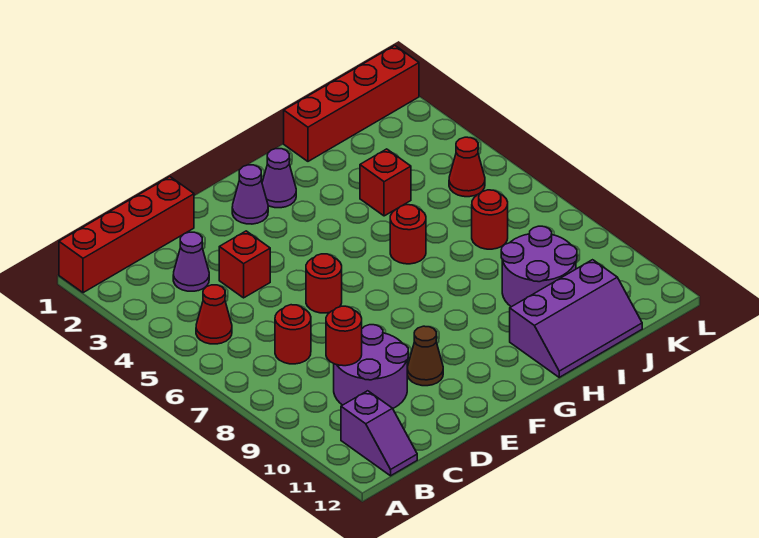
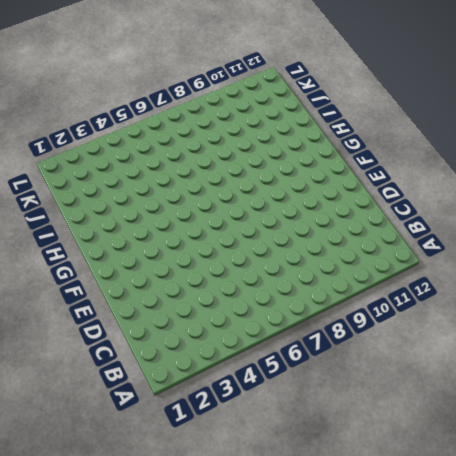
none -> red brick A1:D1 level 1
none -> red cone B5 level 1
none -> purple slope B11:B12 level 1 top 11

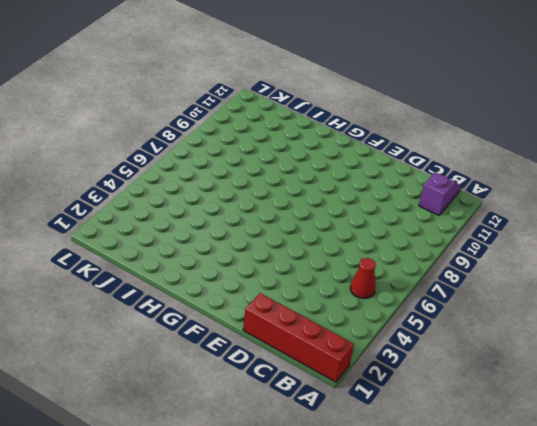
none -> purple cone C3 level 1
none -> red round brick C7 level 1
none -> purple round brick C9:D10 level 1

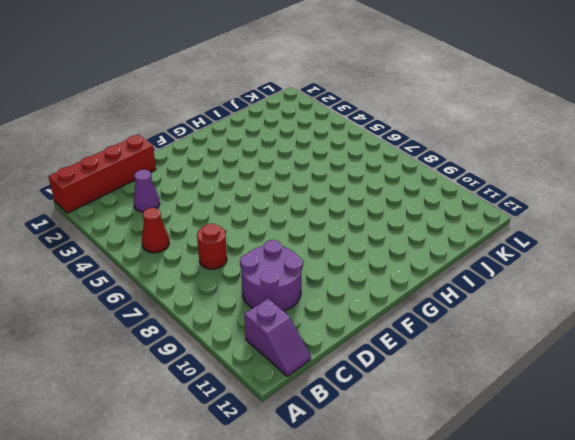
none -> red brick D4 level 1
none -> red round brick E6 level 1
none -> brown cone E10 level 1

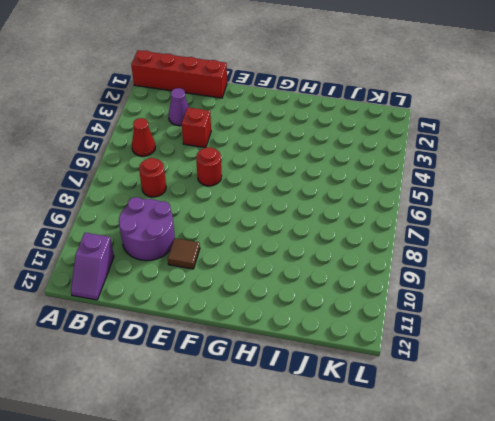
brown tile E10 level 1 -> brown cone E10 level 1
none -> purple cone F2 level 1
none -> purple cone G2 level 1
none -> red round brick H6 level 1

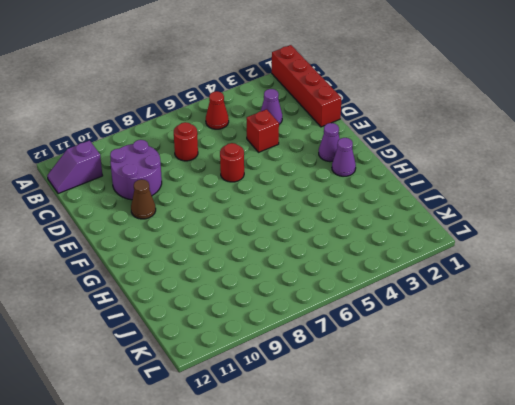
none -> red round brick H6 level 1
none -> purple slope H11:J12 level 1 top 11
none -> red brick I1:L1 level 1

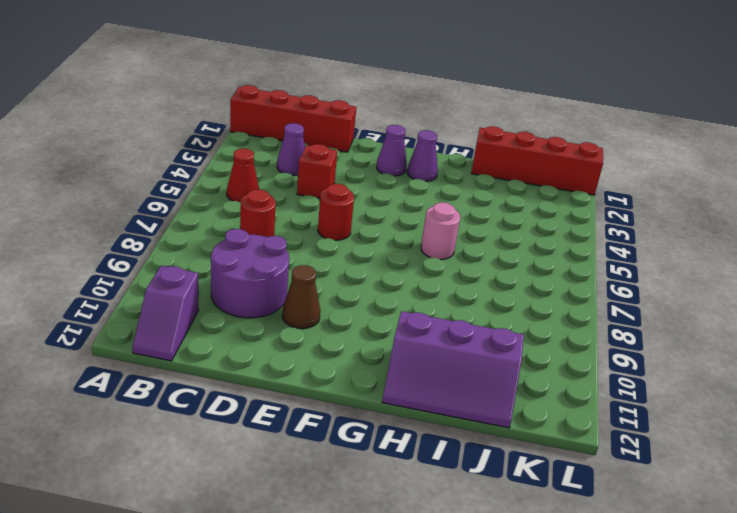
pink round brick H6 level 1 -> red round brick H6 level 1
none -> red brick I4 level 1
none -> purple round brick I9:J10 level 1
none -> red round brick J7 level 1

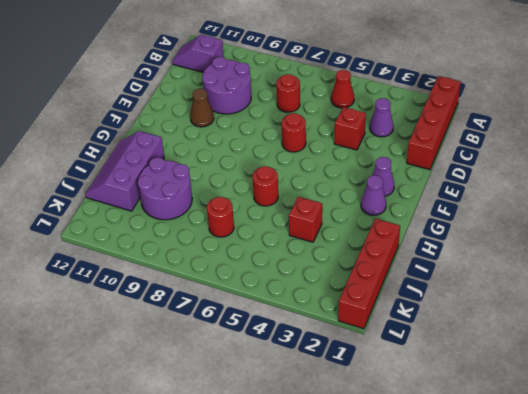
none -> red cone K5 level 1
none -> red round brick C9 level 2

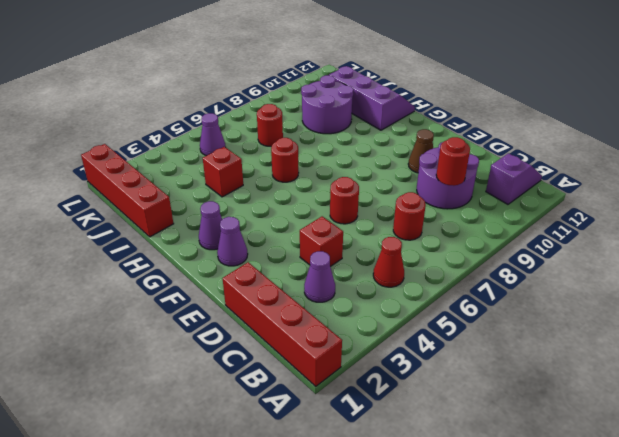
purple cone K5 level 1 -> red cone K5 level 1

